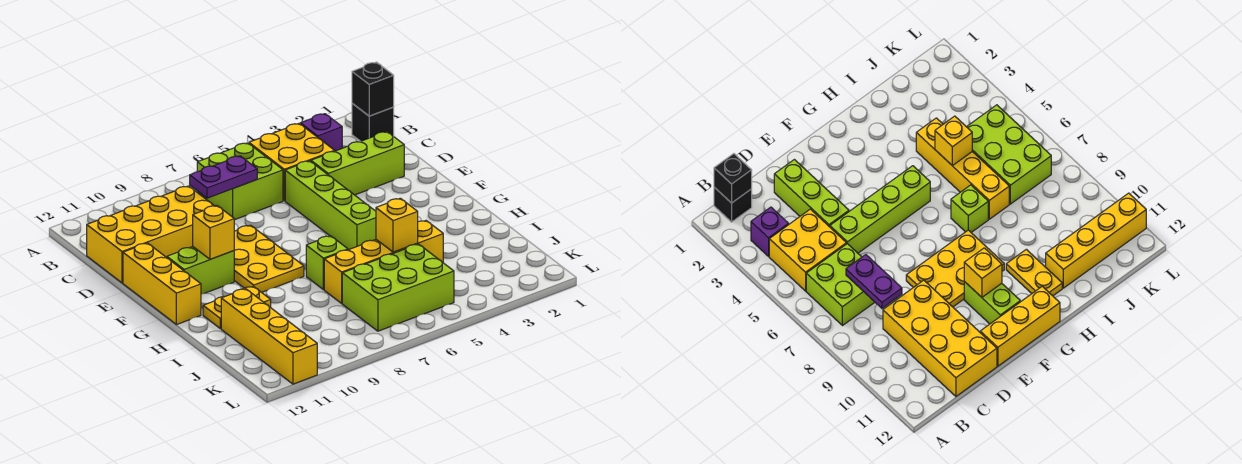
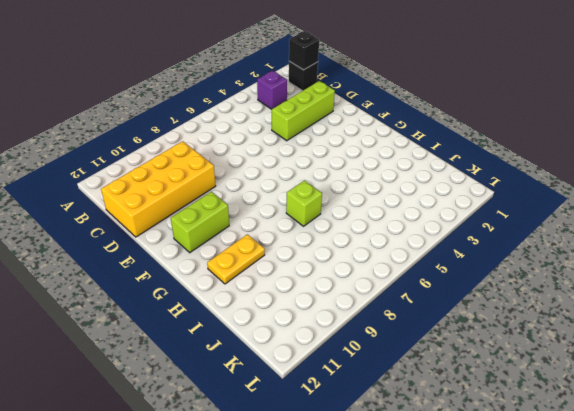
none -> yellow brick B4:C5 level 1
none -> lime brick B6:C7 level 1
none -> lime brick D5:G5 level 1

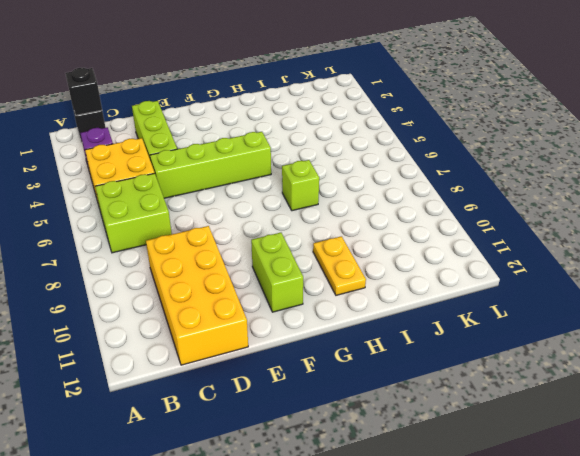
none -> yellow plate E8:G9 level 1
none -> yellow brick E12:G12 level 1
none -> yellow brick I4:I7 level 1

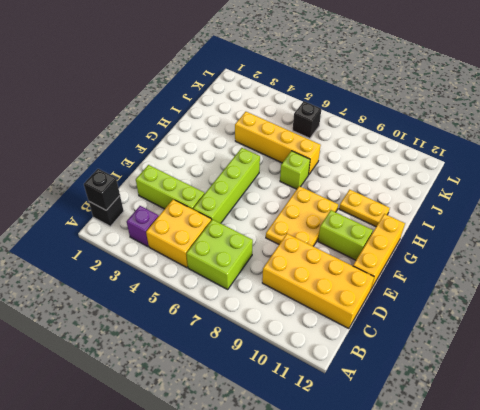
black brick K6 level 1 -> lime brick J5:K7 level 1
none -> yellow brick I11:L11 level 1
none -> purple plate C7:C8 level 2
none -> yellow brick F10 level 2

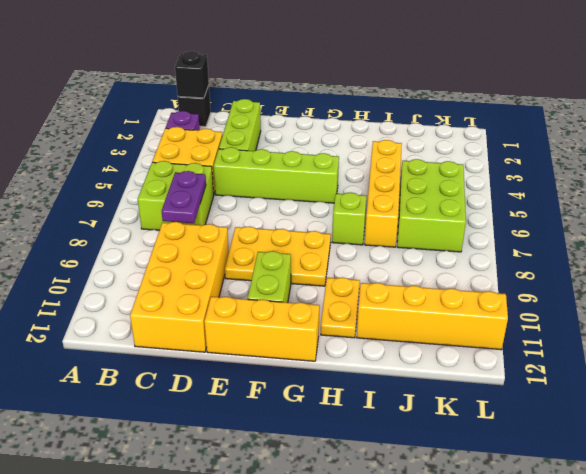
none -> yellow brick F10 level 2
none -> yellow brick I5 level 2

